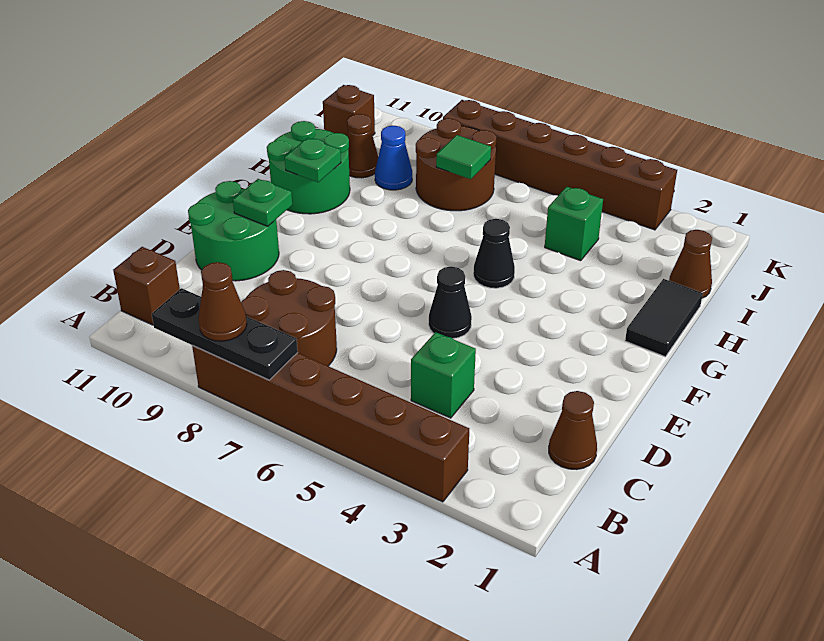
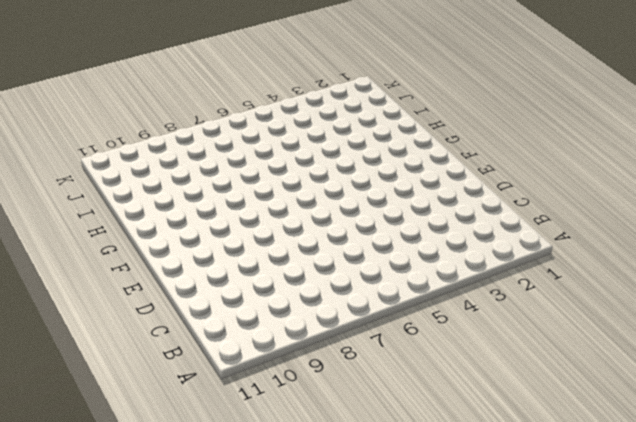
none -> brown brick A3:A8 level 1
none -> brown round brick B7:C8 level 1
none -> brown brick B11 level 1

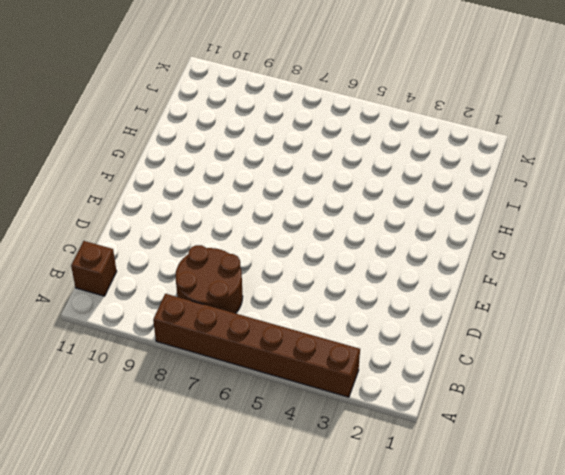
none -> brown cone C1 level 1
none -> green brick C4 level 1
none -> green round brick D10:E11 level 1

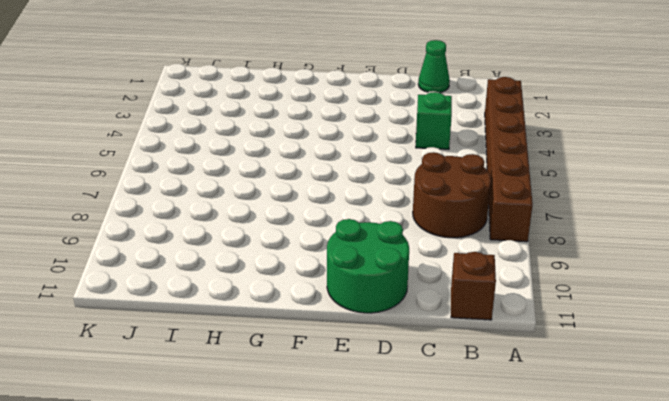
green cone C1 level 1 -> brown cone C1 level 1
none -> black cone E5 level 1
none -> black tile G1:H1 level 1
none -> black cone G5 level 1

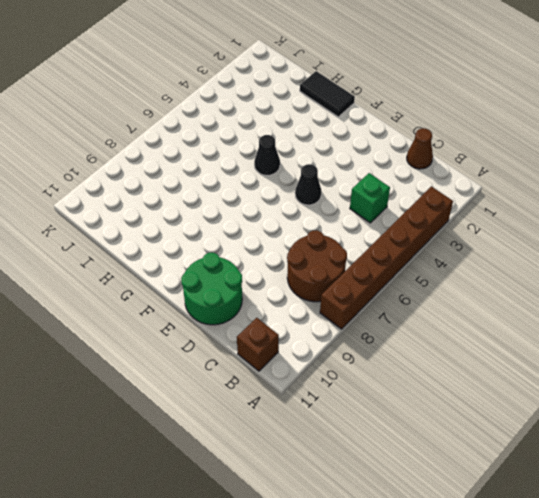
none -> green round brick G10:H11 level 1
none -> brown cone I1 level 1
none -> green brick I4 level 1

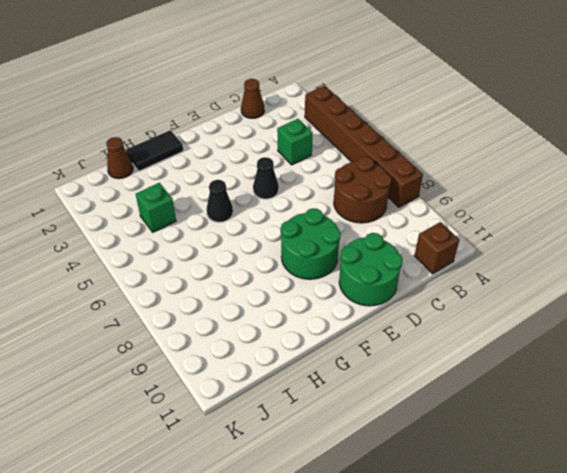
green round brick E8:F9 level 1 -> green round brick G10:H11 level 1
none -> brown round brick I7:J8 level 1
none -> blue cone I9 level 1
none -> brown cone I10 level 1

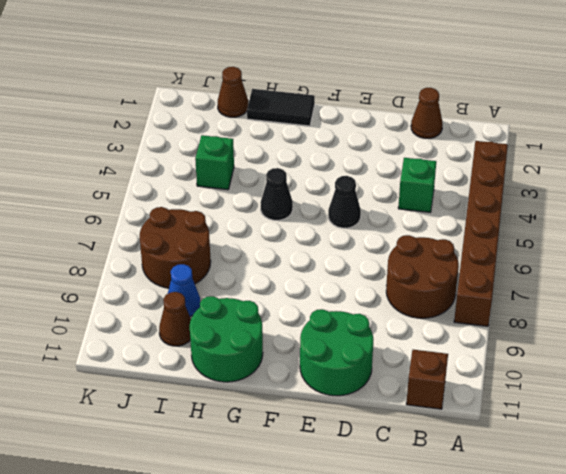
none -> brown brick J11 level 1
none -> brown brick K3:K8 level 1
none -> black plate A7:A9 level 2

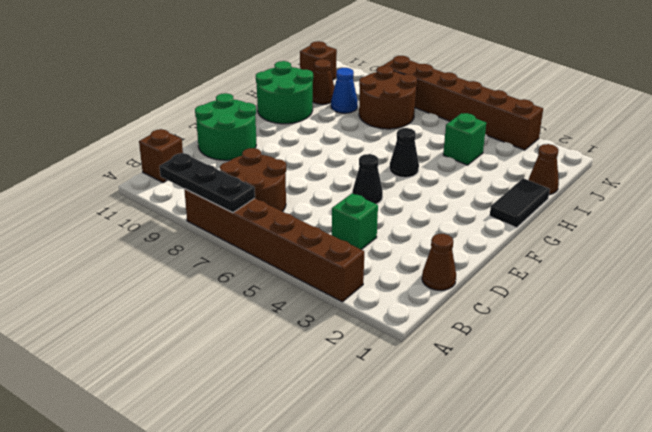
none -> green plate E10 level 2
none -> green plate G10 level 2
none -> green tile I7 level 2

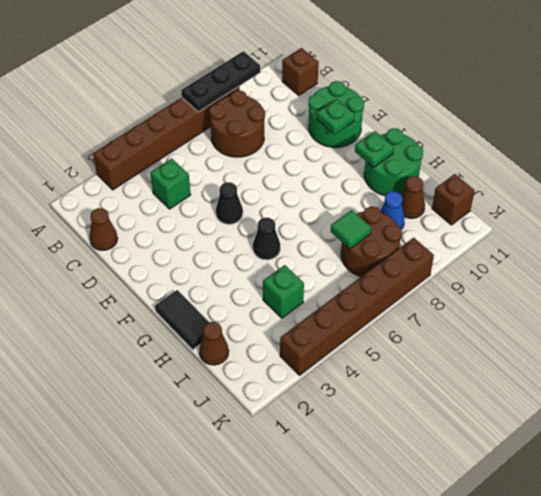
none -> brown cone A8 level 3

